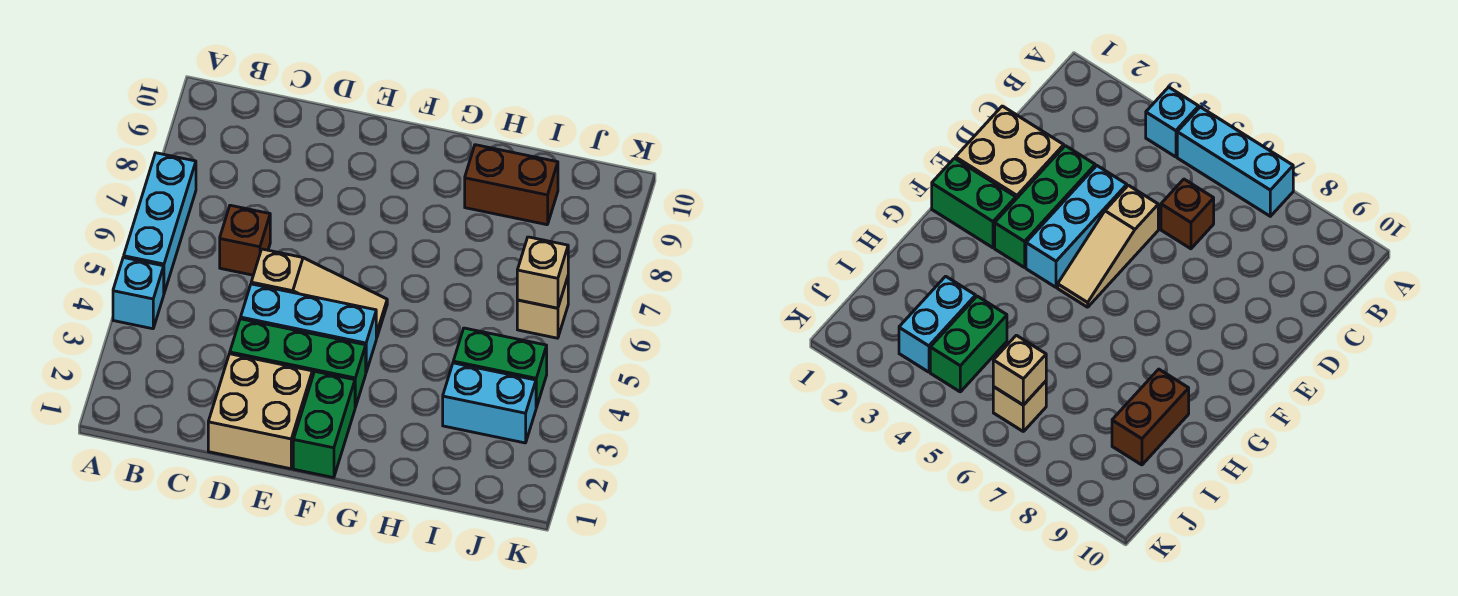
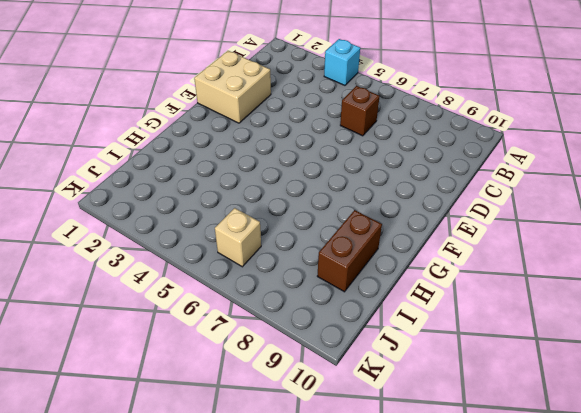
none -> cyan brick A5:A7 level 1
none -> green brick D3:F3 level 1
none -> cyan brick D4:F4 level 1

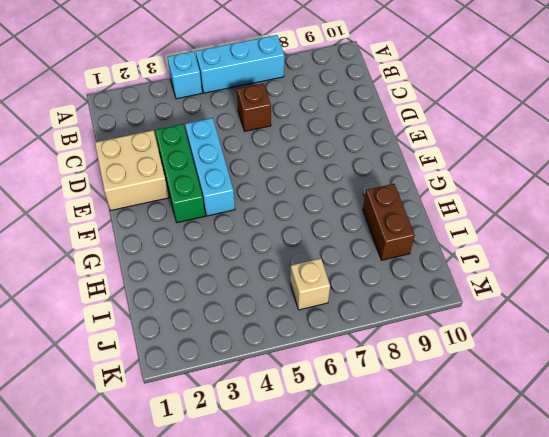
none -> tan slope D5:F5 level 1 top D
none -> green brick F1:F2 level 1
none -> cyan brick I3:J3 level 1

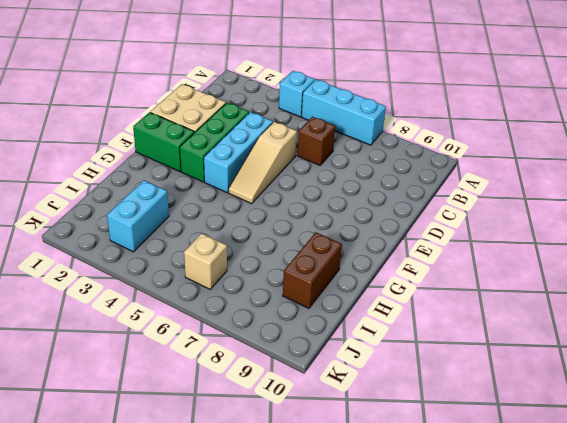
none -> green brick I4:J4 level 1
none -> tan brick J6 level 2

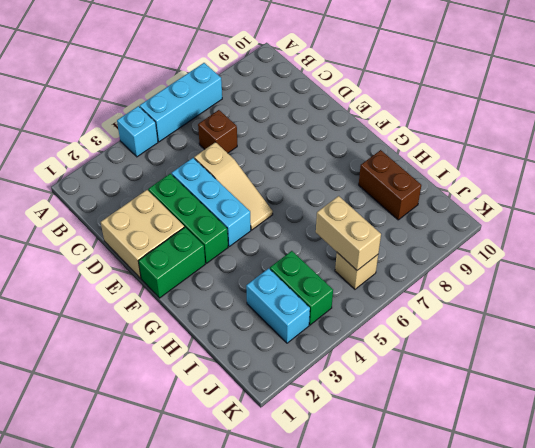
tan brick I6:J6 level 2 -> tan brick J6 level 2

